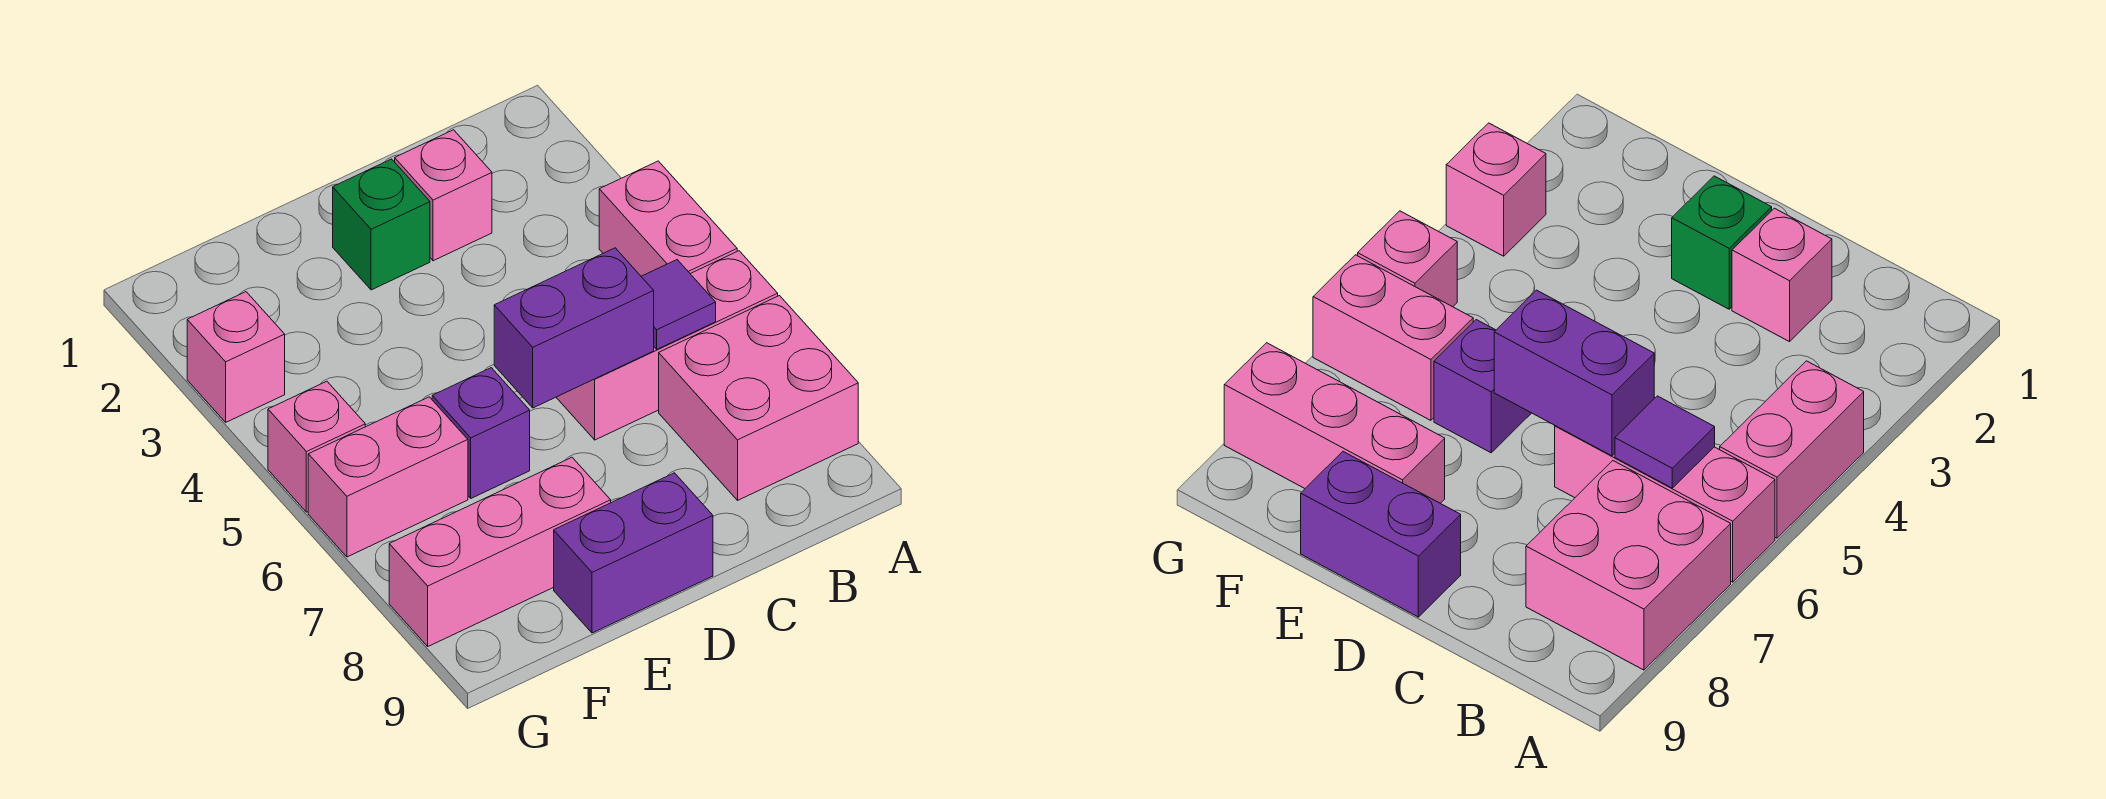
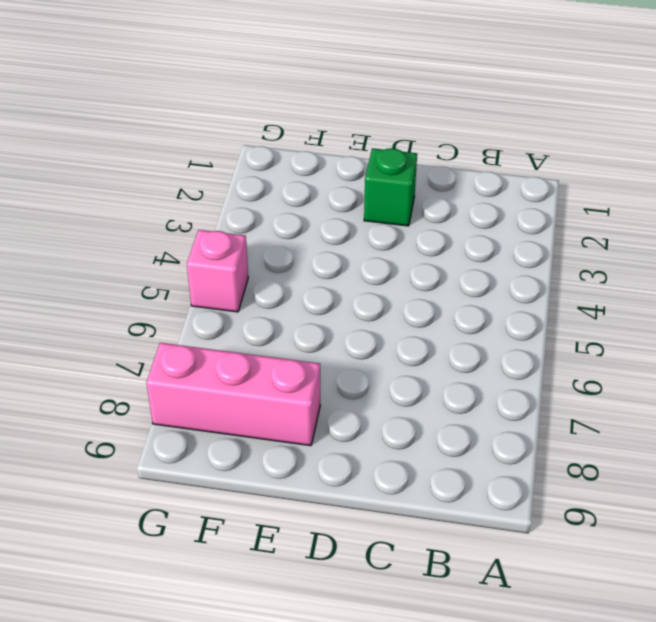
none -> pink brick A4:A5 level 1
none -> pink brick A6:C6 level 1
none -> pink brick A7:B8 level 1

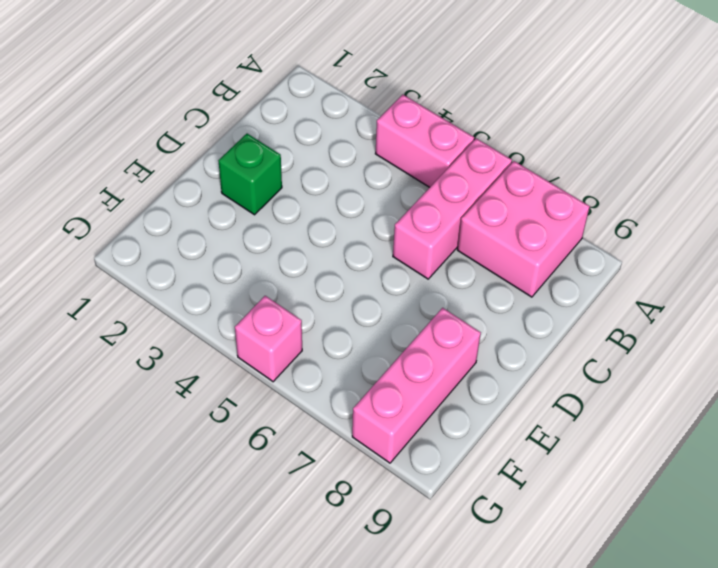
none -> pink brick C2 level 1
none -> purple brick D9:E9 level 1
none -> purple brick E6 level 1

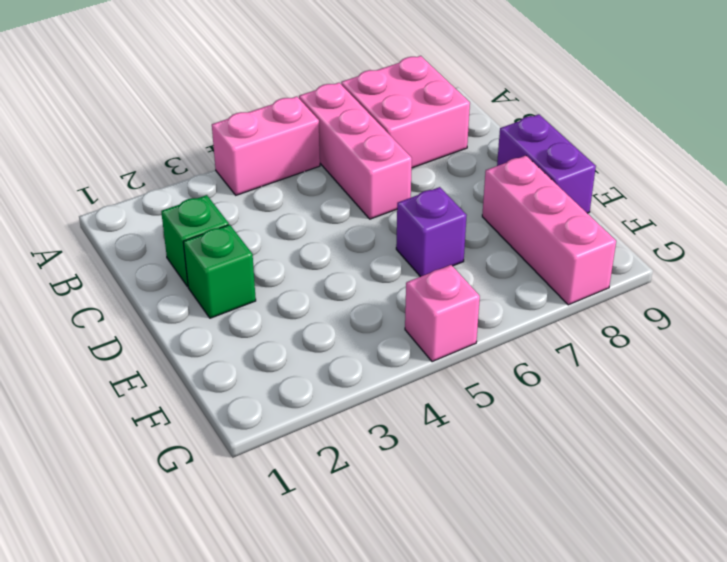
green brick C2 level 1 -> pink brick C2 level 1
none -> pink brick F6:G6 level 1
none -> pink brick G3 level 1
none -> purple tile B6 level 2

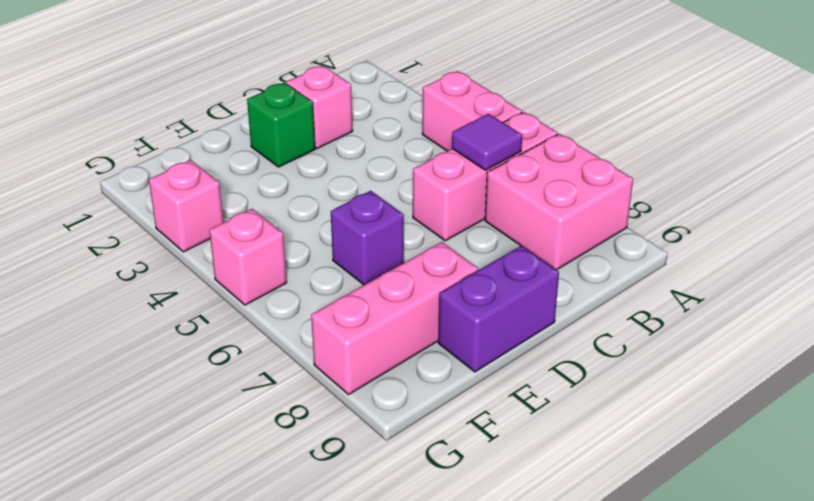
none -> pink brick F6:G6 level 1
none -> purple brick C6:D6 level 2

